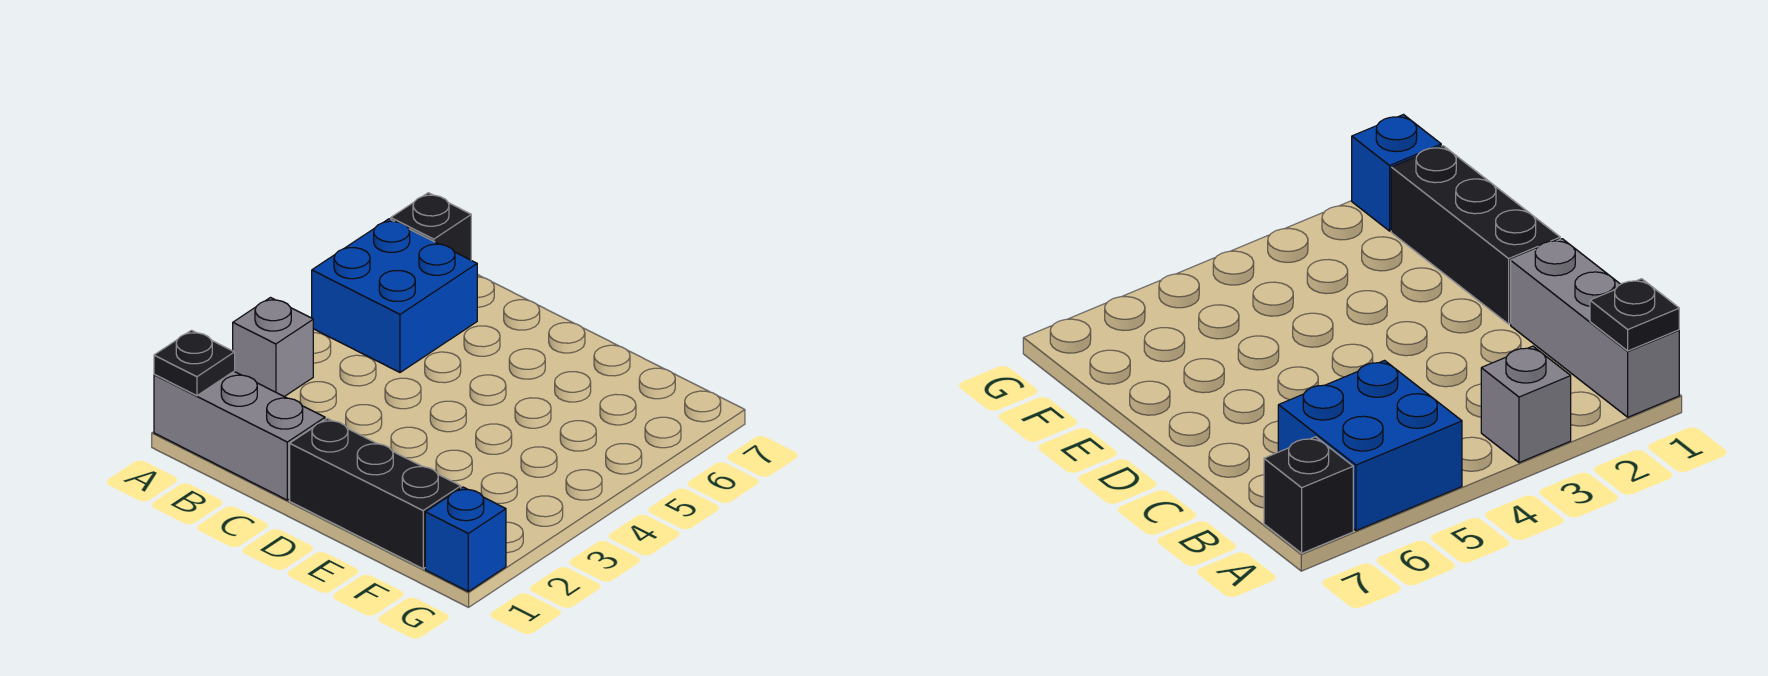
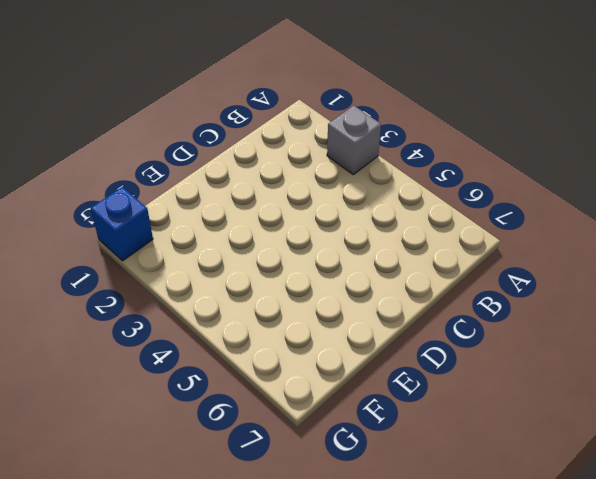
none -> grey brick A1:C1 level 1
none -> blue brick A5:B6 level 1

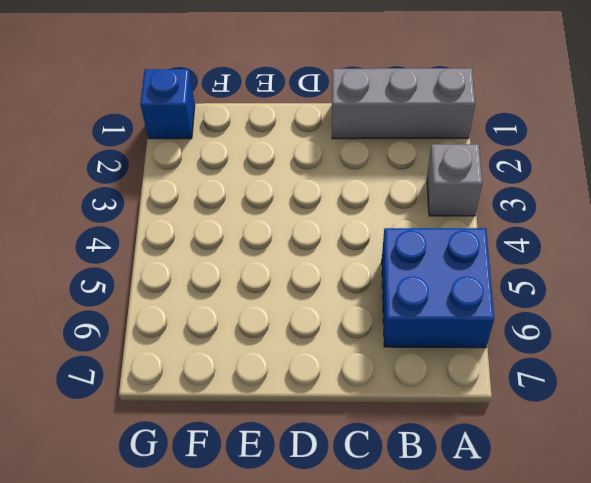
none -> black brick A7 level 1
none -> black brick D1:F1 level 1

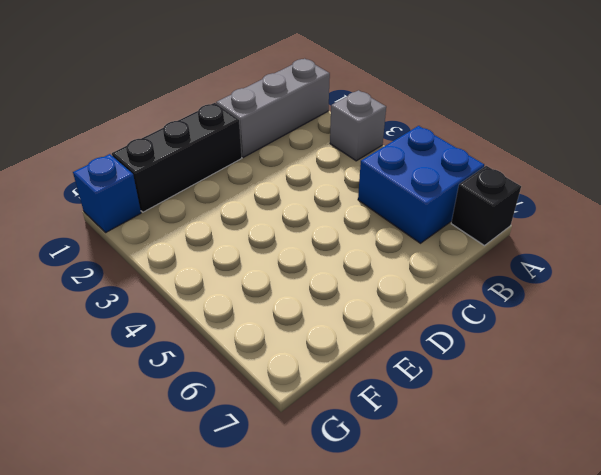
none -> black plate A1 level 2

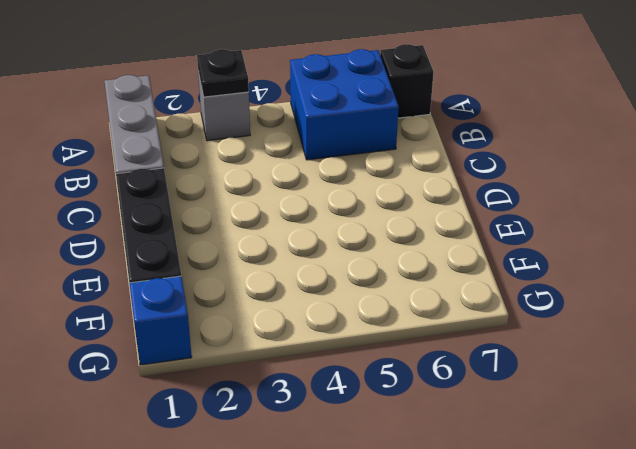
black plate A3 level 2 -> black plate A1 level 2

